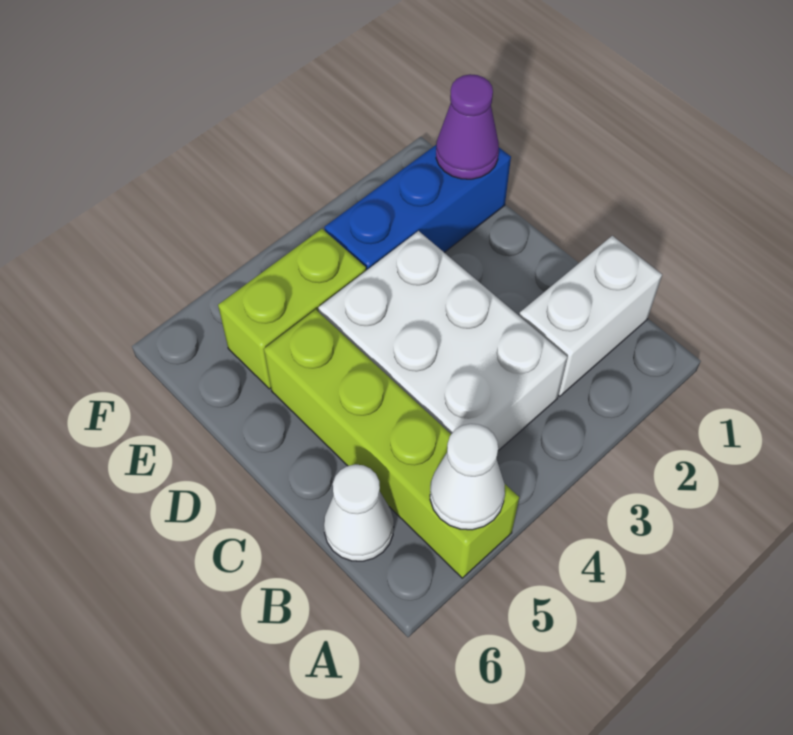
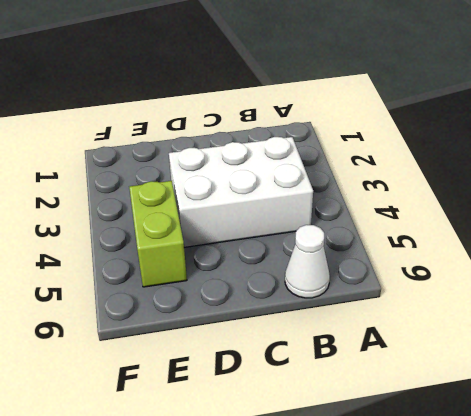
none -> lime brick A5:D5 level 1
none -> white brick B1:B2 level 1

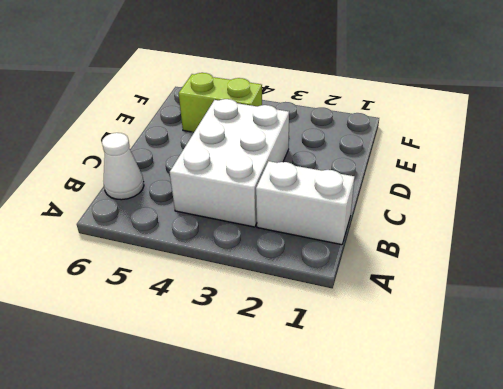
none -> lime brick A5:D5 level 1
none -> blue brick E1:E3 level 1

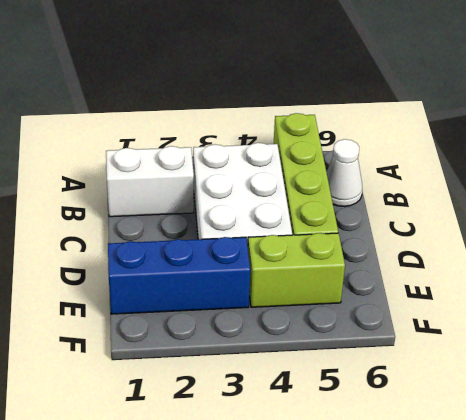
none -> white cone A5 level 2
none -> purple cone E1 level 2

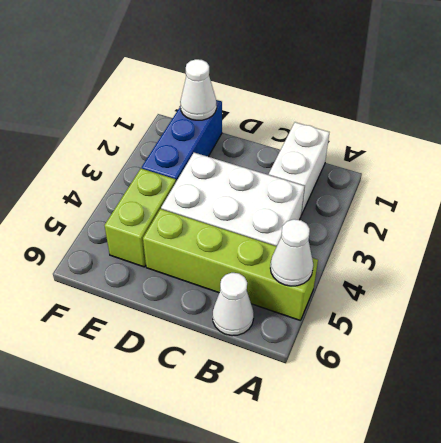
white cone E1 level 2 -> purple cone E1 level 2

